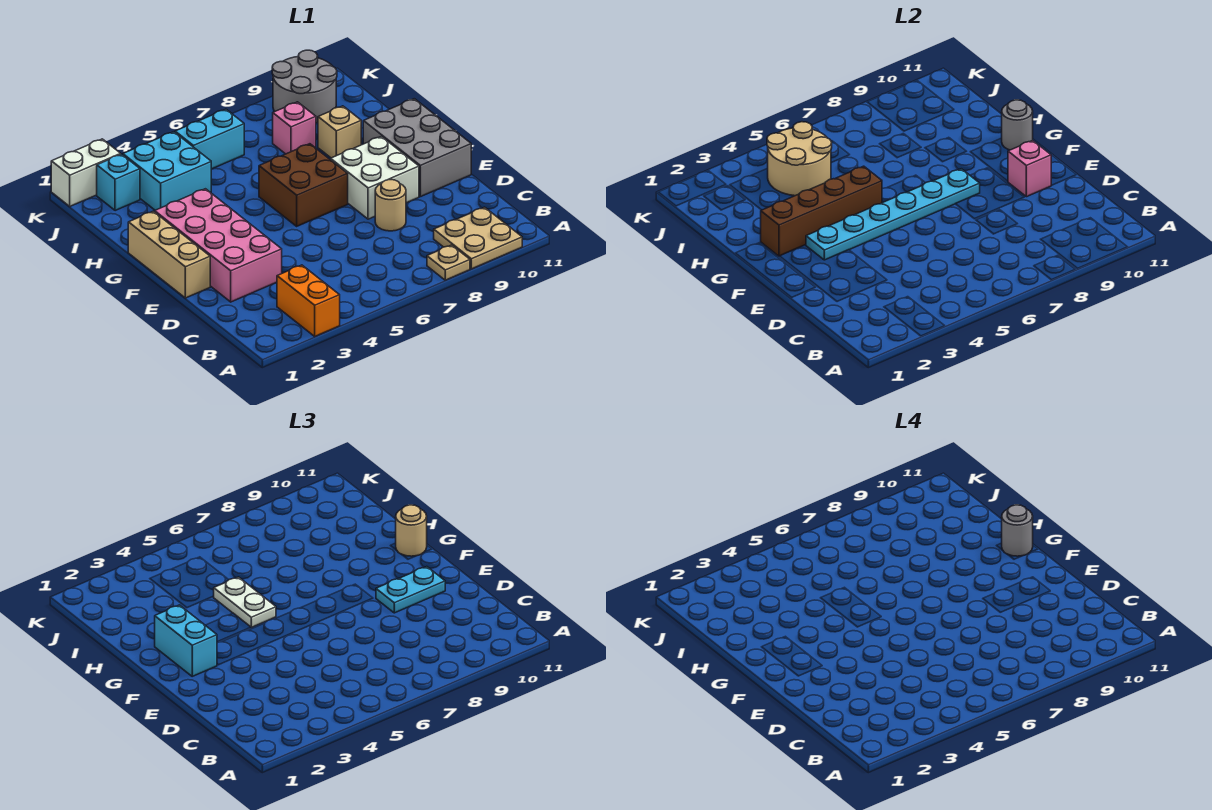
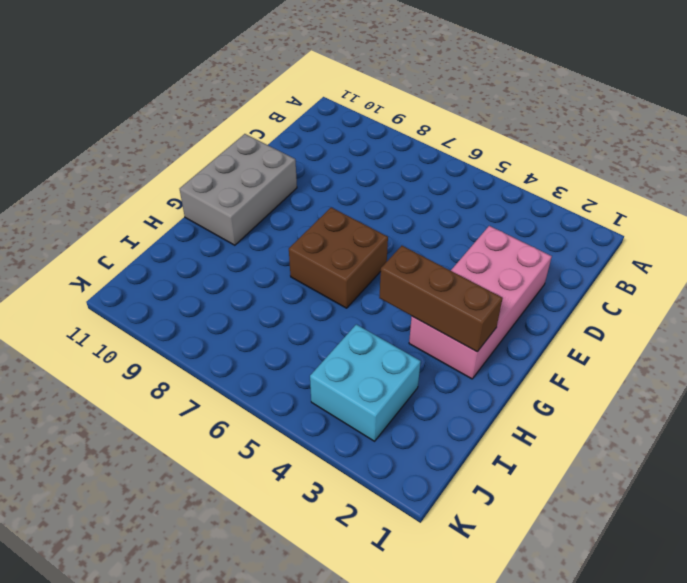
brown brick G2:G4 level 2 -> brown brick G2:G5 level 2
none -> orange brick A3:B3 level 1
none -> tan plate A8 level 1
none -> tan plate A9:B10 level 1

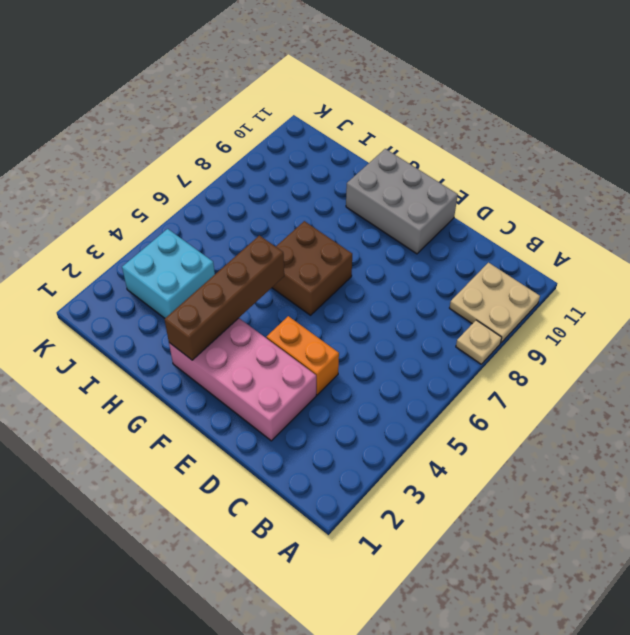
orange brick D4:E4 level 1 -> orange brick A3:B3 level 1
none -> tan round brick D8 level 1
none -> tan brick E1:G1 level 1
none -> white brick E8:F9 level 1

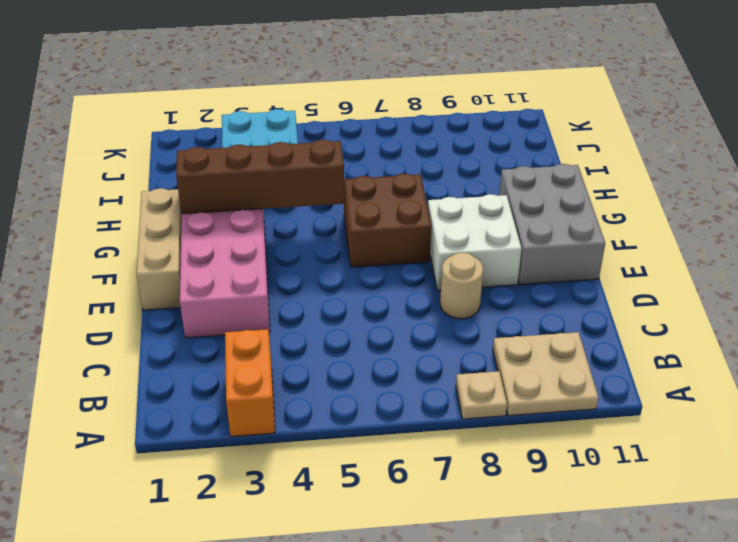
none -> tan brick H9 level 1
none -> pink brick I8 level 1
none -> cyan brick J2 level 1

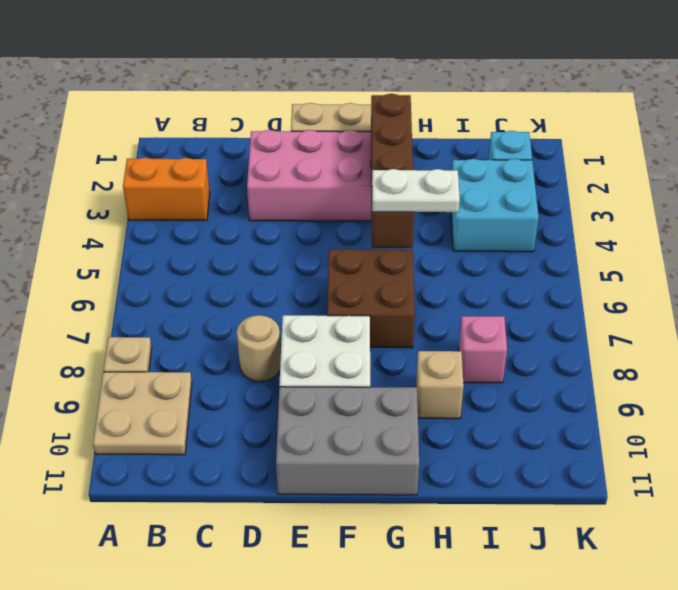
none -> cyan brick J5:J6 level 1
none -> grey round brick J9:K10 level 1
none -> white brick K1:K2 level 1

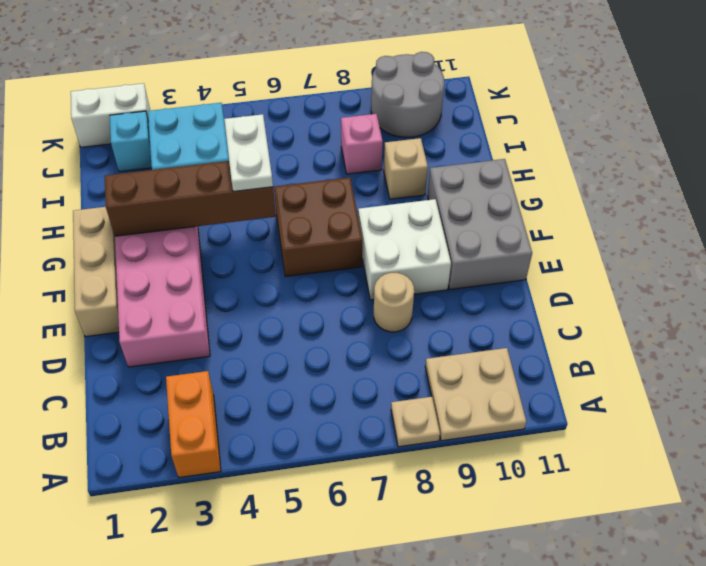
none -> cyan brick J5:J6 level 1
none -> pink brick E10 level 2
none -> cyan plate F3:F8 level 2

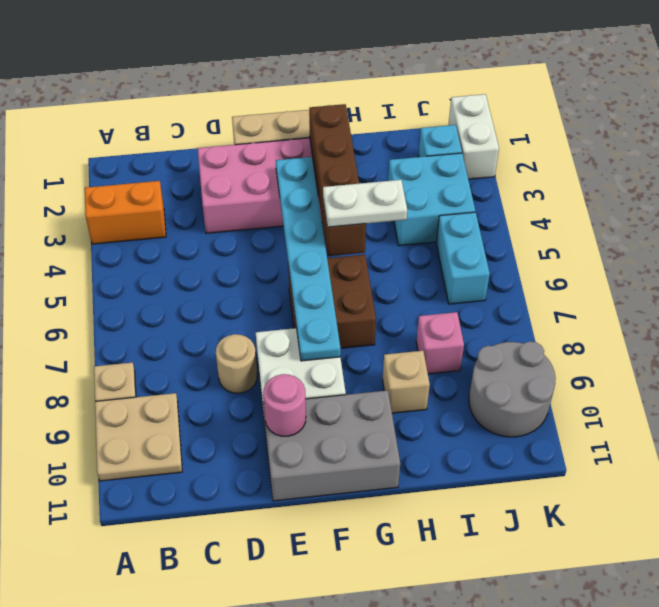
pink round brick E10 level 2 -> pink brick E10 level 2
none -> grey round brick G11 level 2
none -> tan round brick I4:J5 level 2
none -> cyan plate E9:E10 level 3

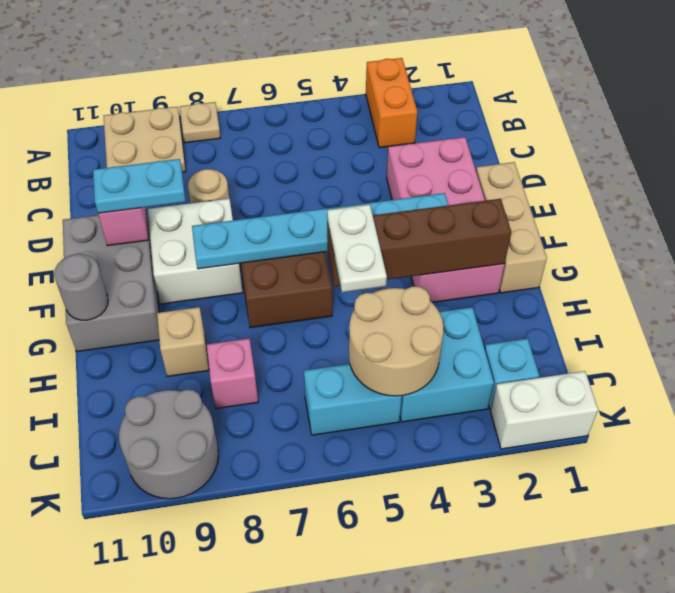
none -> cyan brick F2:G2 level 3
none -> tan round brick G11 level 3
none -> grey round brick G11 level 4

